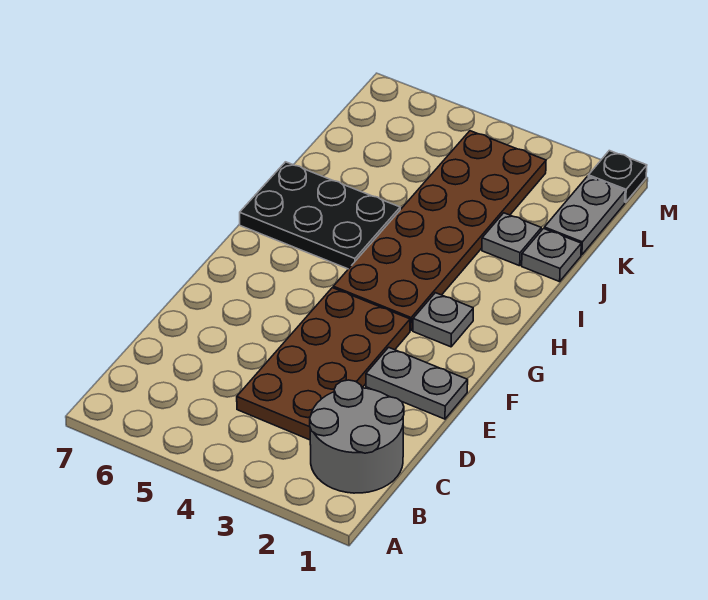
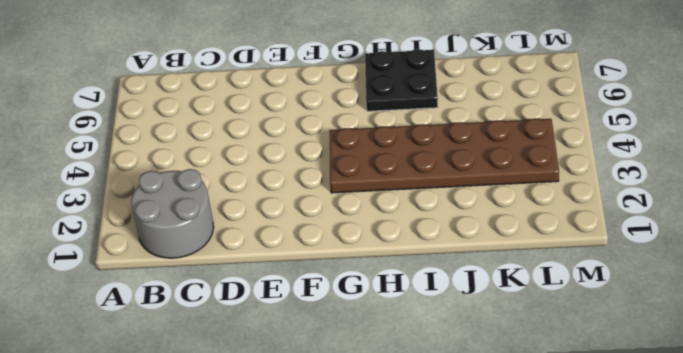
black plate H6:I7 level 1 -> black plate H5:I7 level 1
none -> brown plate C3:F4 level 1
none -> grey plate E1:E2 level 1

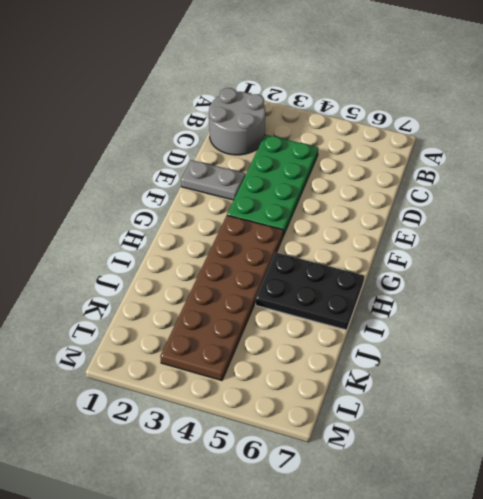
green plate C3:F4 level 1 -> brown plate C3:F4 level 1
none -> grey plate G2 level 1
none -> grey plate J1 level 1

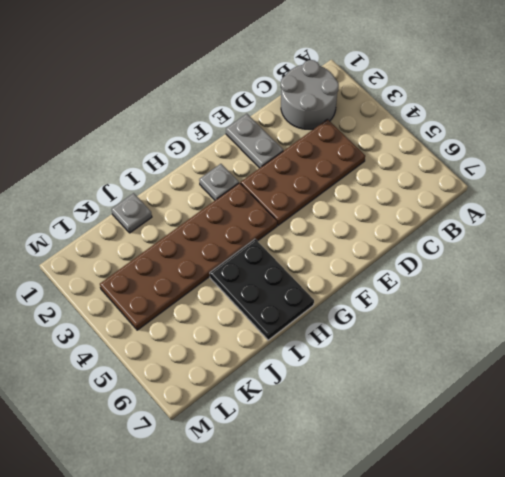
none -> grey plate J2 level 1
none -> grey plate K1:L1 level 1

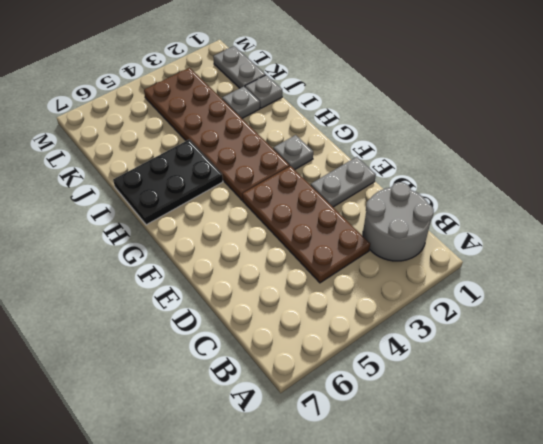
none -> black plate M1 level 1

